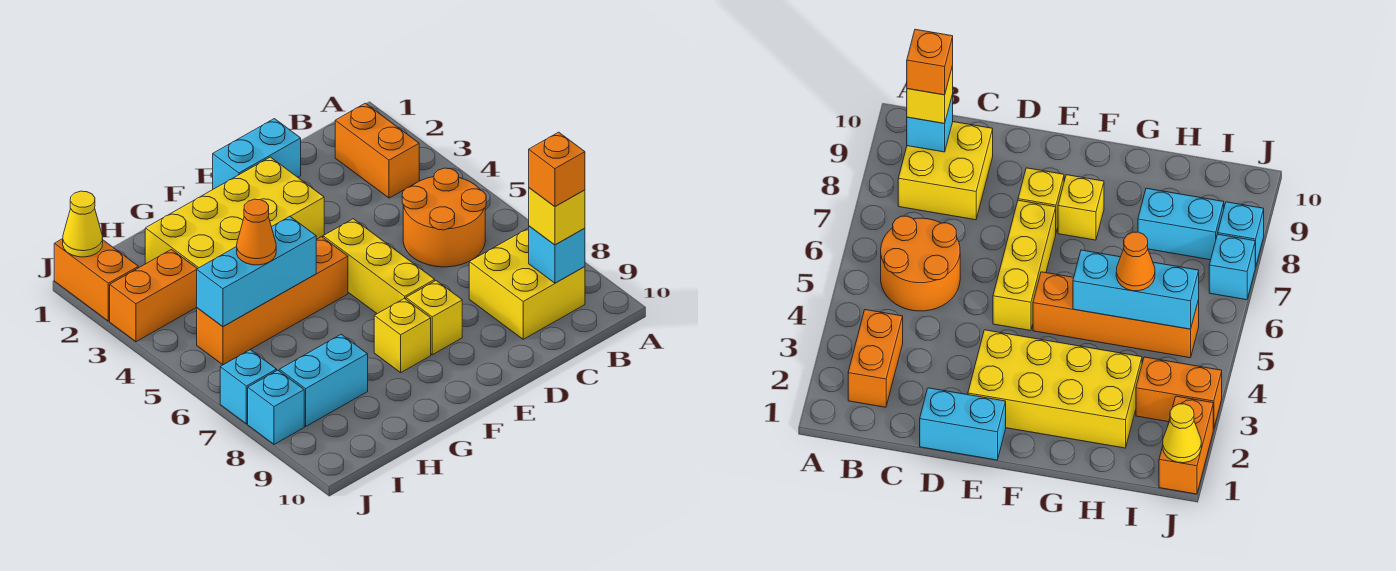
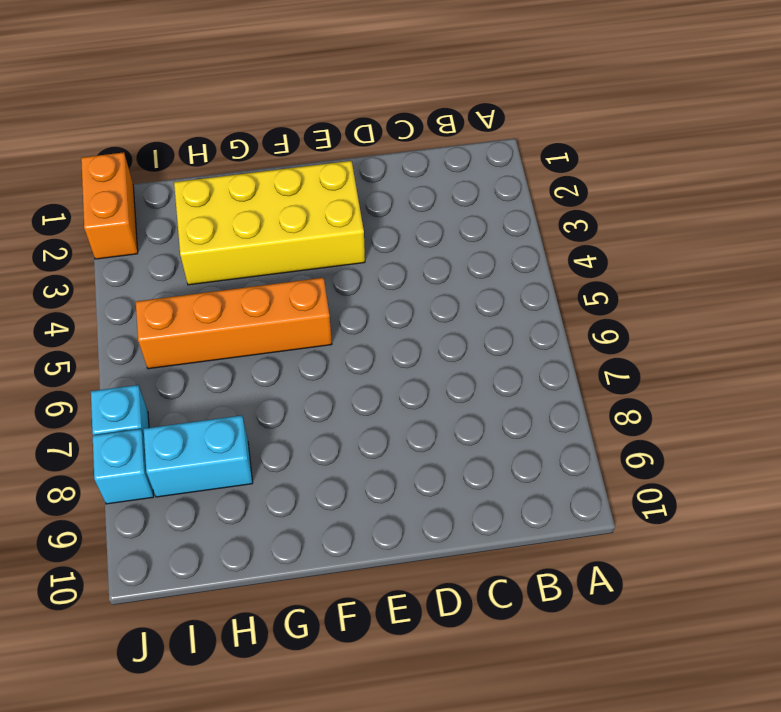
none -> orange brick B2:B3 level 1
none -> orange round brick B5:C6 level 1
none -> yellow brick B8:C9 level 1

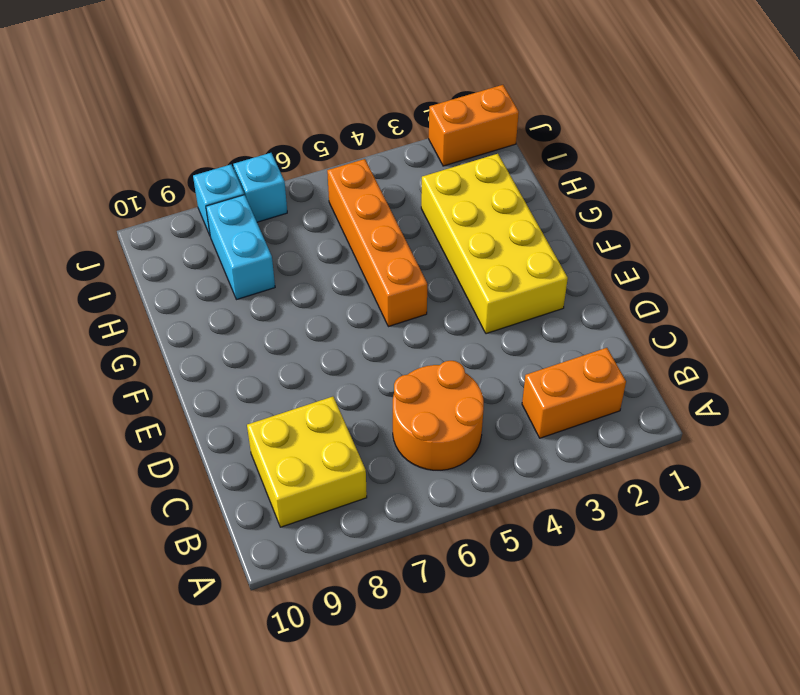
none -> cyan brick D1:E1 level 1
none -> yellow brick E5:E7 level 1
none -> yellow brick E8 level 1

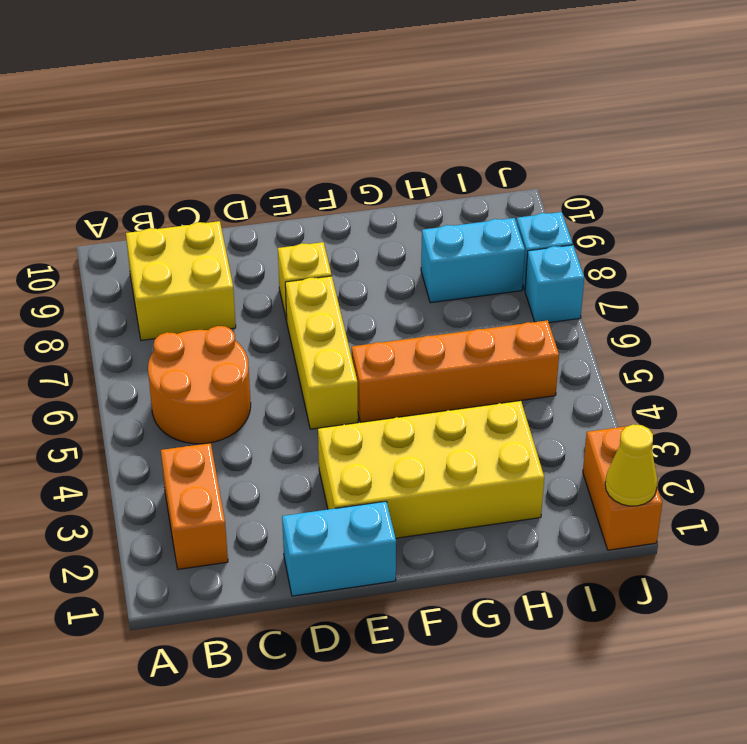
none -> yellow brick F8 level 1
none -> orange brick I3:J3 level 1
none -> cyan brick B9 level 2

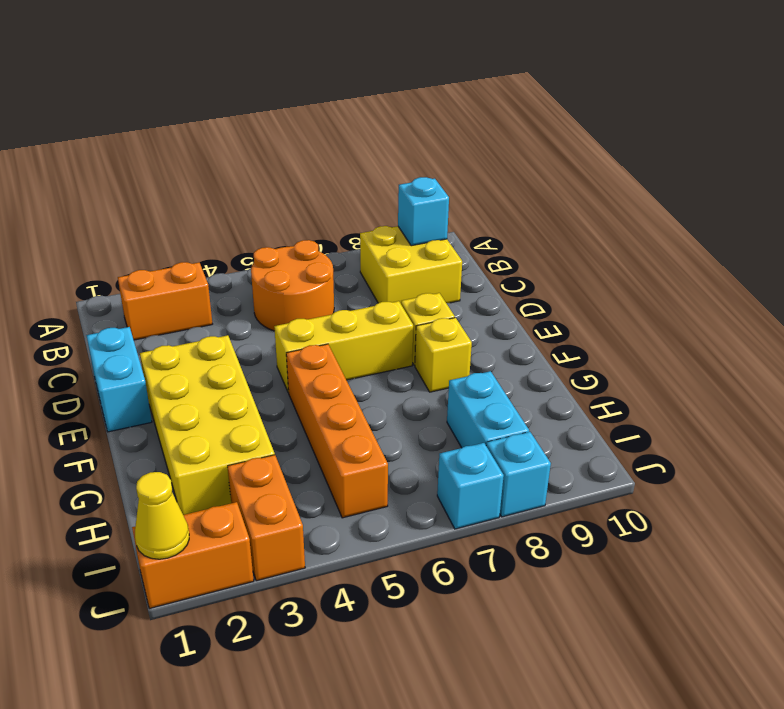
none -> cyan brick G5:I5 level 2
none -> yellow brick B9 level 3
none -> orange cone H5 level 3

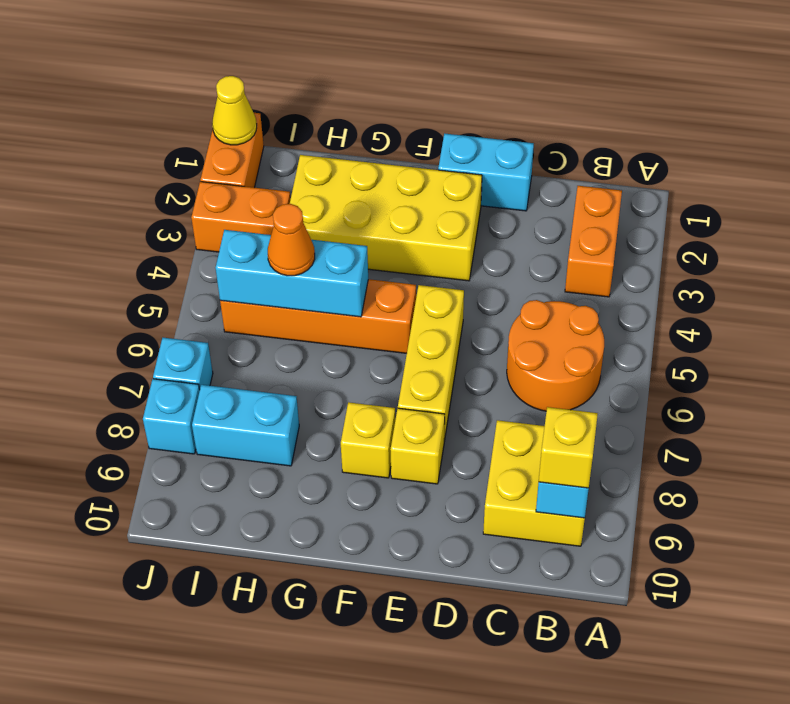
none -> orange brick B9 level 4

